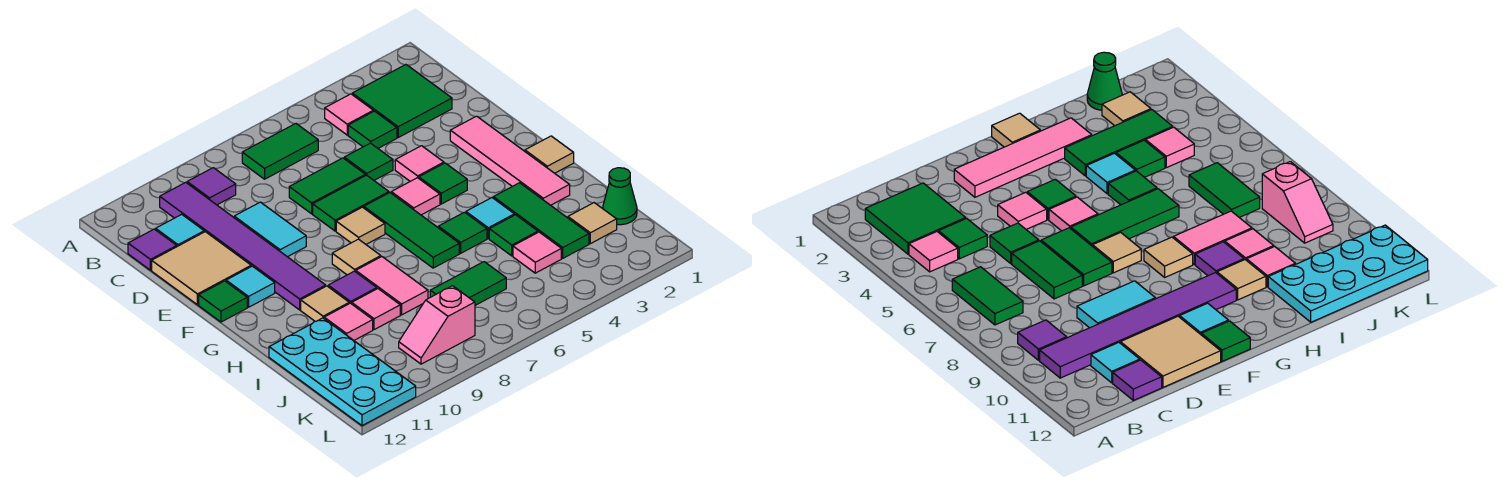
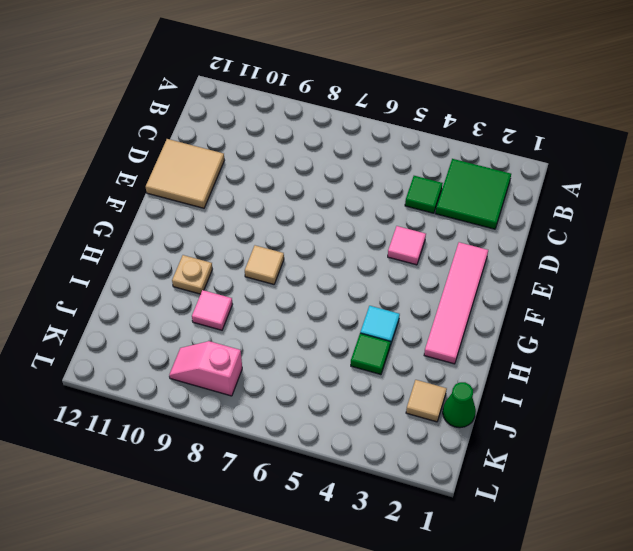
tan plate H10 level 1 -> tan tile H10 level 1
none -> pink tile B4 level 1
none -> green tile B6:B7 level 1
none -> purple tile B9 level 1
none -> purple tile B10:G10 level 1

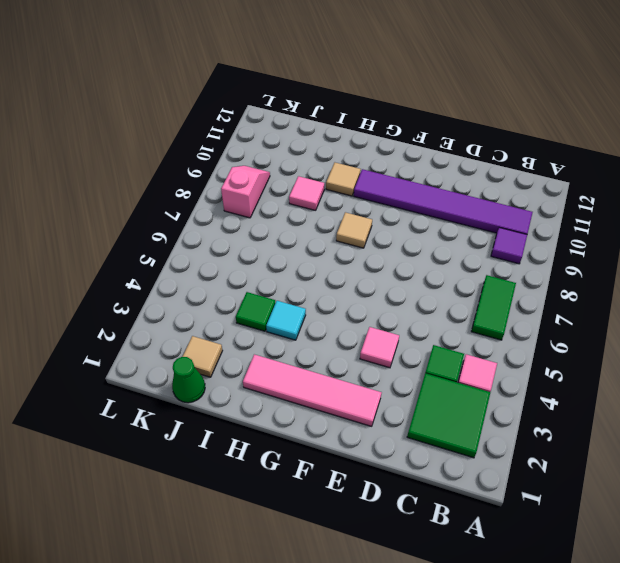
none -> cyan tile C11 level 1
none -> purple tile C12 level 1
none -> green tile D5 level 1
none -> green tile D6:D7 level 1

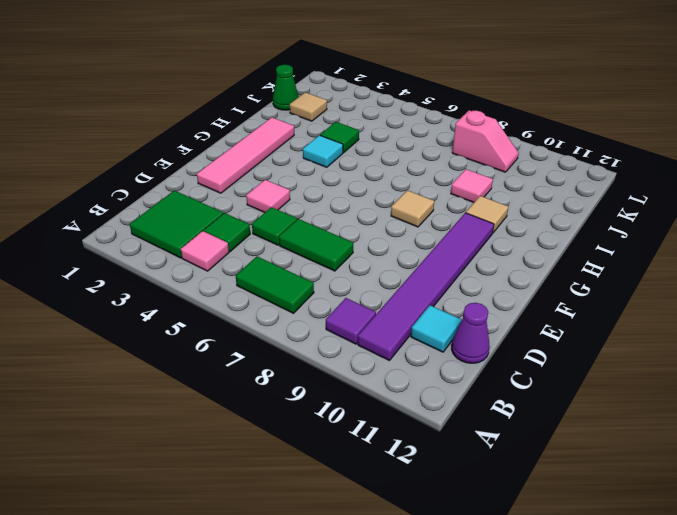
purple cone C12 level 1 -> purple tile C12 level 1
none -> cyan tile D9:E9 level 1
none -> tan tile D11:E12 level 1
none -> green tile E6:E7 level 1
none -> green tile F4 level 1

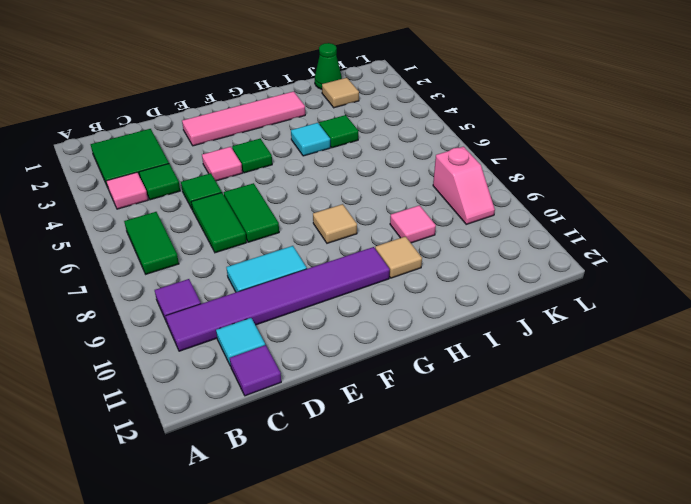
none -> tan tile D11:E12 level 1
none -> pink tile F5 level 1
none -> green tile F6:H6 level 1
none -> tan tile F7 level 1

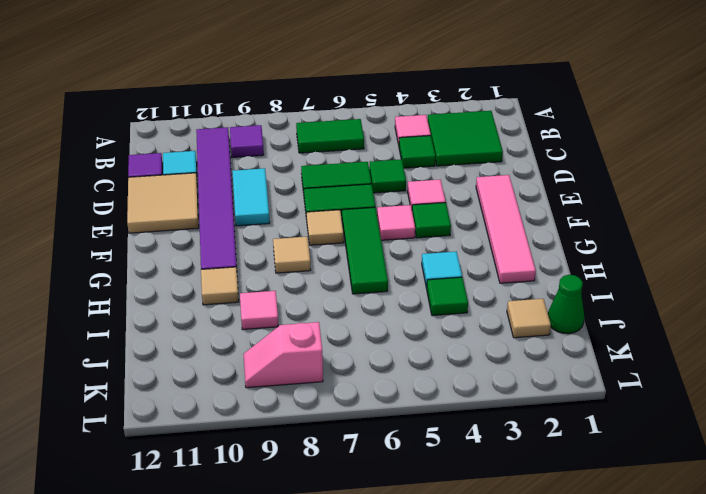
none -> cyan tile F11 level 1
none -> green tile F12 level 1
none -> tan tile G1 level 1
none -> green tile H3:J3 level 1

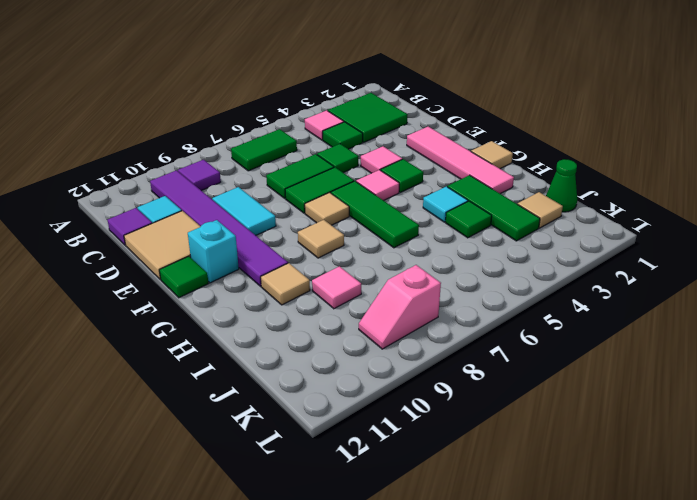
cyan brick F11 level 1 -> cyan tile F11 level 1
none -> green tile H5 level 1
none -> pink tile H8:I8 level 1
none -> purple tile H9 level 1
none -> pink tile I10 level 1

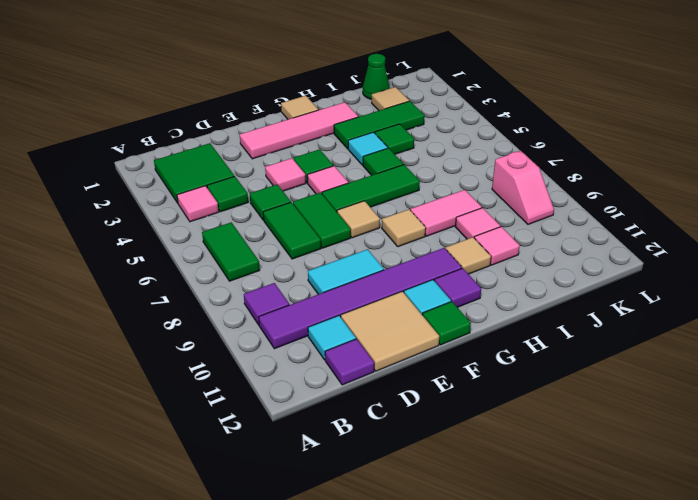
purple tile G11 level 1 -> purple tile H9 level 1
none -> cyan plate I11:L12 level 1
none -> pink tile J4 level 1
none -> green tile J6:J7 level 1

